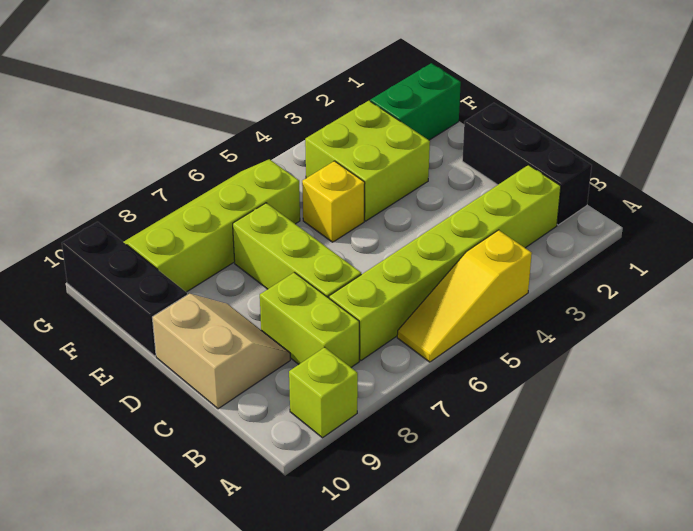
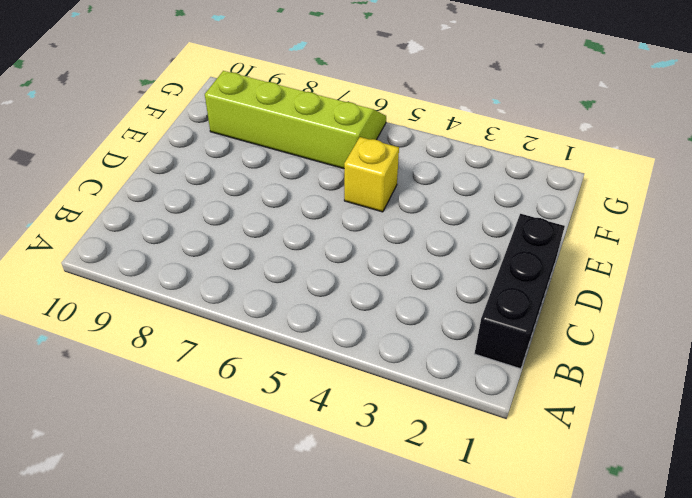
none -> yellow slope A4:A6 level 1 top 4
none -> lime brick A9 level 1
none -> lime brick B2:B7 level 1

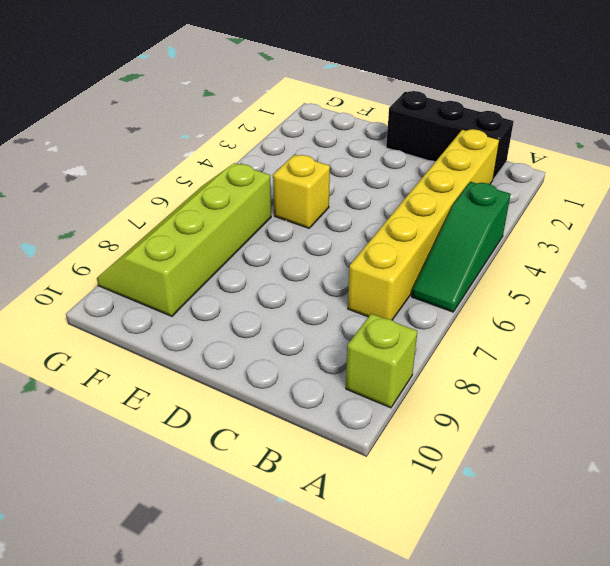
green slope A4:A6 level 1 top 4 -> yellow slope A4:A6 level 1 top 4
yellow brick B2:B7 level 1 -> lime brick B2:B7 level 1
none -> lime brick B8:C8 level 1
none -> lime brick C7:E7 level 1
none -> tan slope C9:D10 level 1 top 10

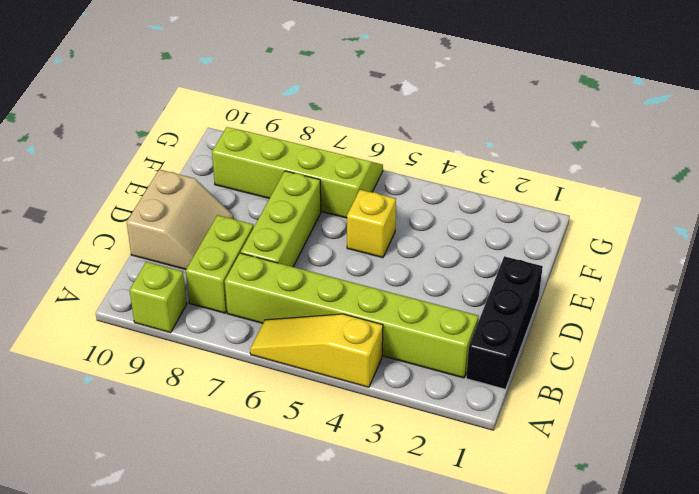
none -> lime brick E3:F4 level 1
none -> black brick E10:G10 level 1
none -> green brick F1:F2 level 1

